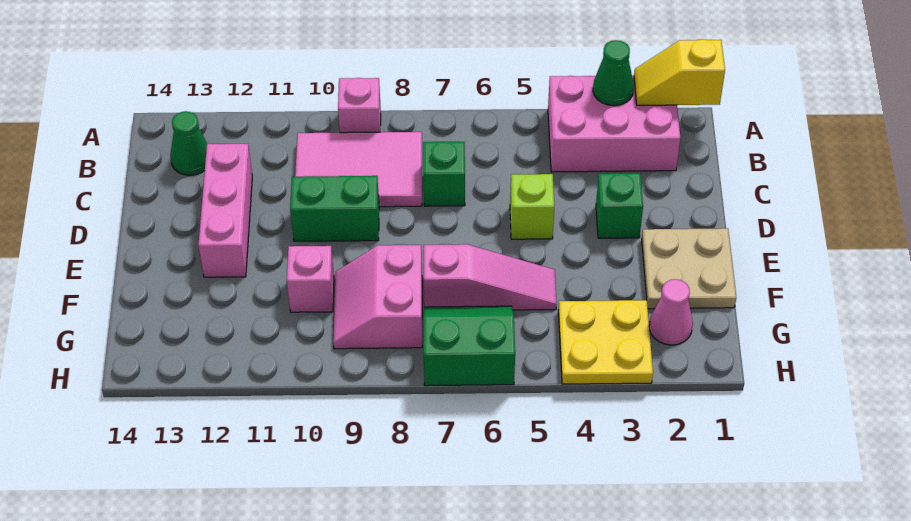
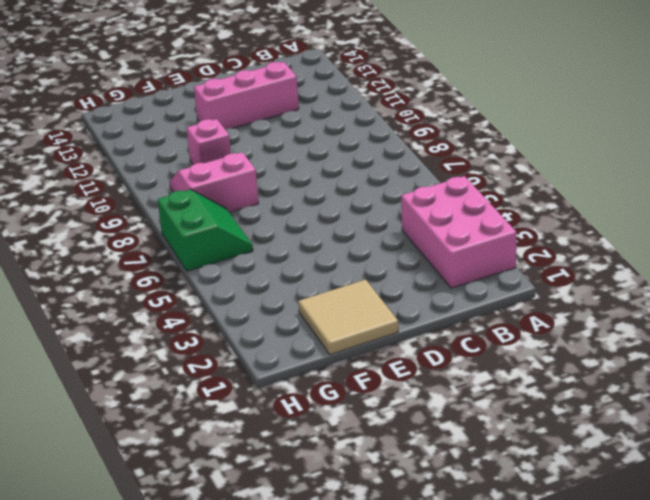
tan tile E1:F2 level 1 -> tan plate E1:F2 level 1
none -> pink brick A9 level 1
none -> pink tile B8:C10 level 1
none -> green cone B13 level 1

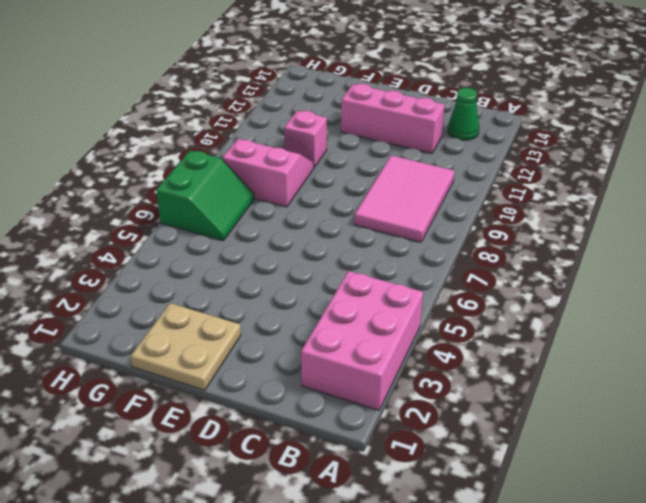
none -> pink brick A9 level 1
none -> green brick C7 level 1
none -> green brick D3 level 1

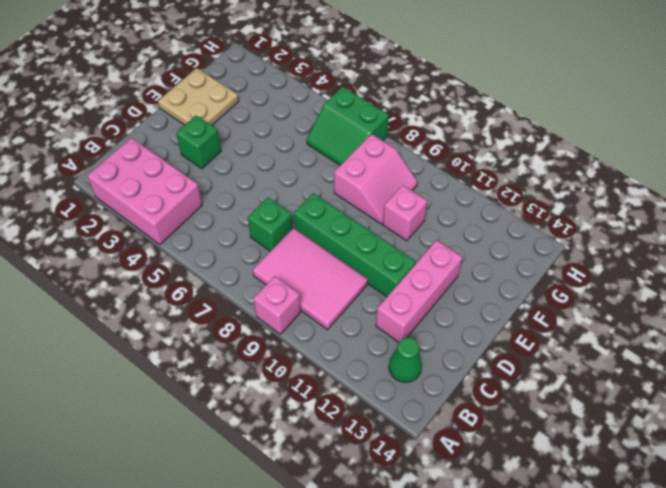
green brick D8:D11 level 1 -> green brick D9:D10 level 1
none -> lime brick D5 level 1
none -> pink slope F5:F7 level 1 top 7
none -> pink cone G2 level 1

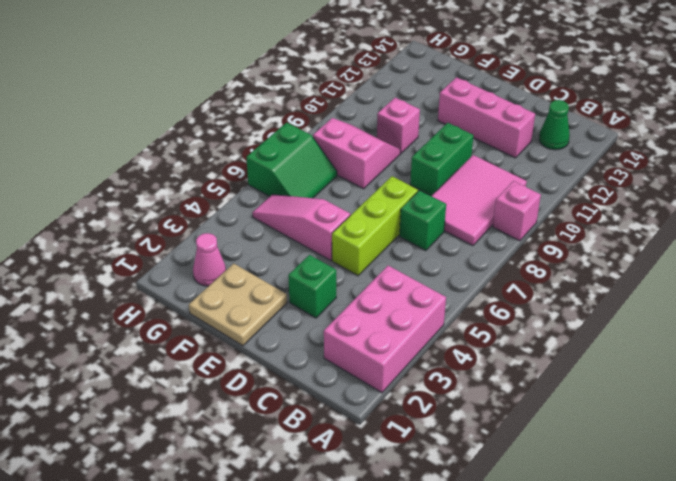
lime brick D5:D7 level 1 -> lime brick D5 level 1
pink slope E5:G5 level 1 top E -> pink slope F5:F7 level 1 top 7
none -> yellow plate G3:H4 level 1
none -> yellow slope A1:A2 level 2 top 1
none -> green cone A3 level 2

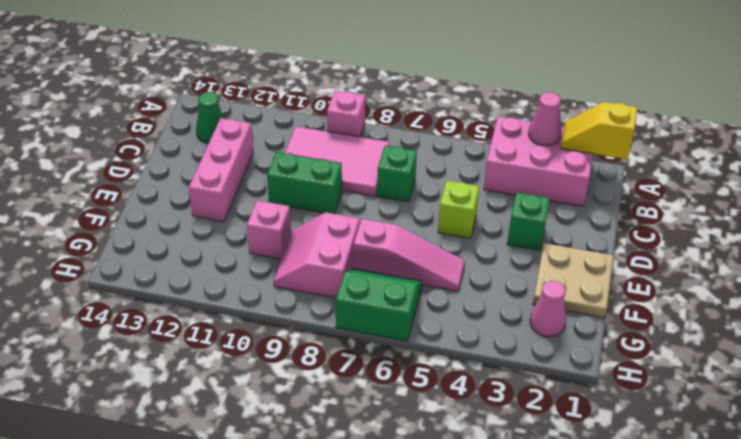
pink cone A3 level 2 -> green cone A3 level 2
none -> yellow plate G3:H4 level 1

